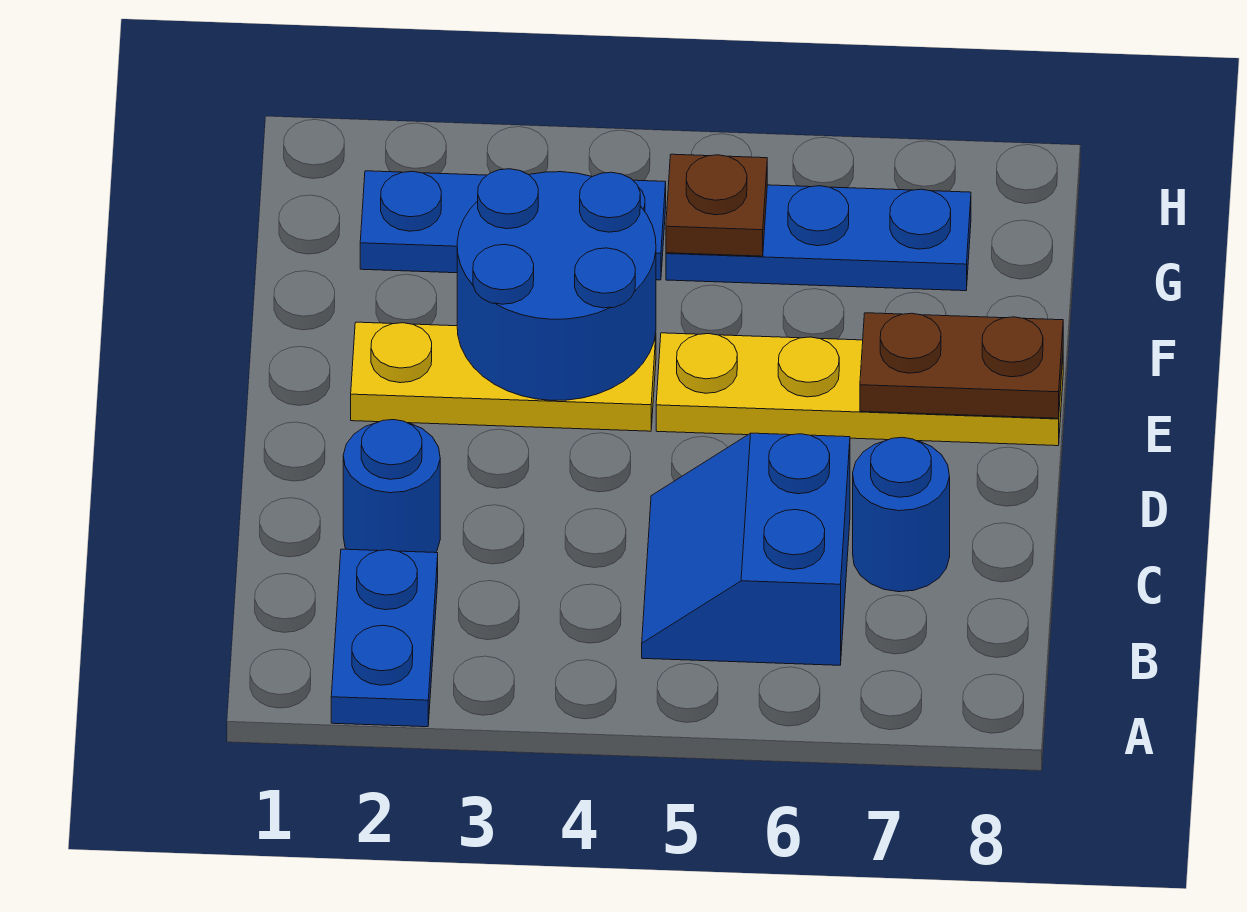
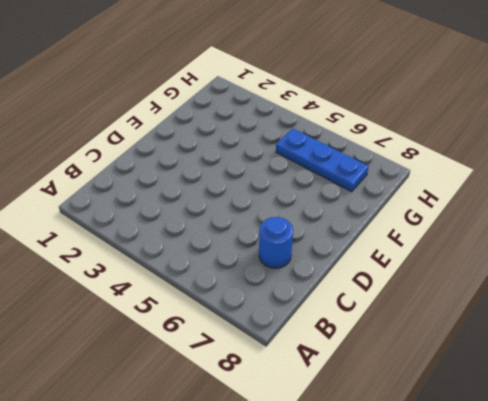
none -> blue plate A2:B2 level 1
none -> blue slope B5:C6 level 1 top 6

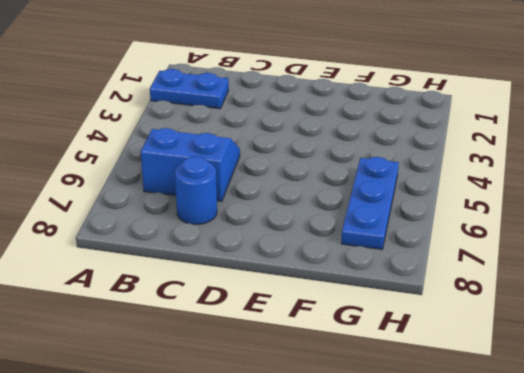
none -> blue round brick C2 level 1
none -> yellow plate E2:E4 level 1

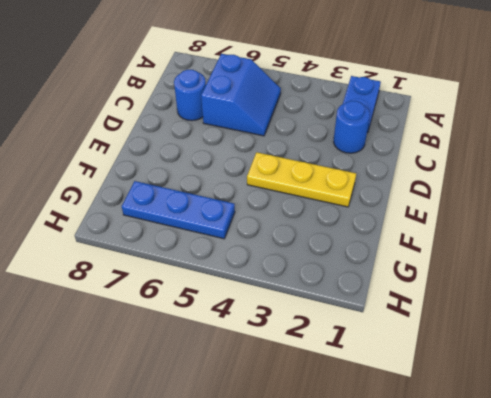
none -> yellow plate E5:E8 level 1
none -> blue plate G2:G4 level 1

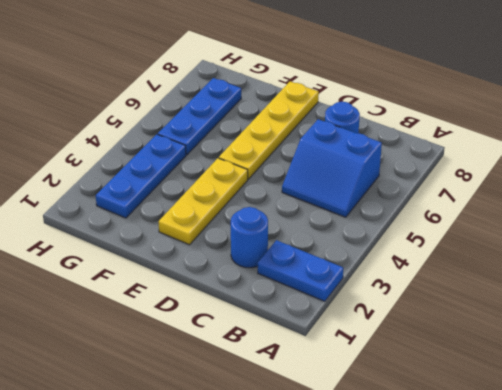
none -> blue round brick E3:F4 level 2
none -> brown plate E7:E8 level 2

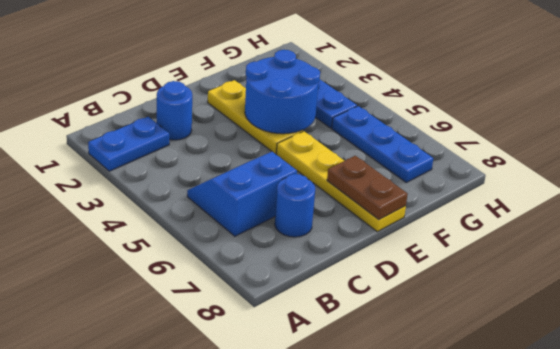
none -> brown plate G5 level 2

